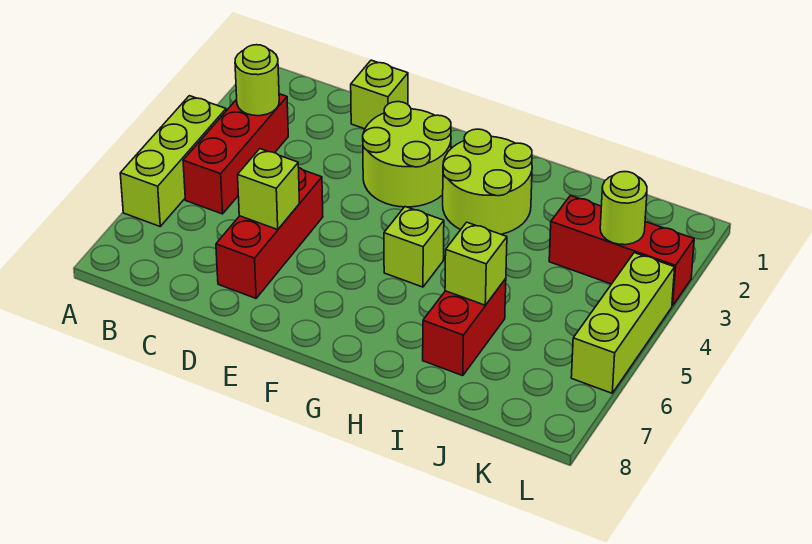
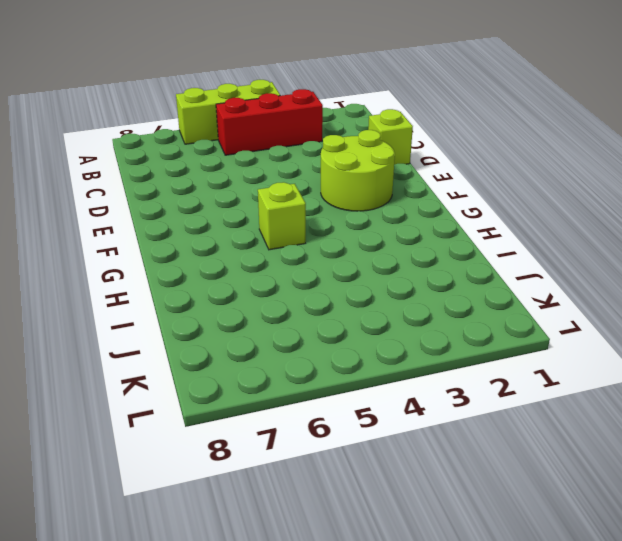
none -> red brick D5:D7 level 1
none -> lime round brick G2:H3 level 1
none -> red brick I6:I7 level 1

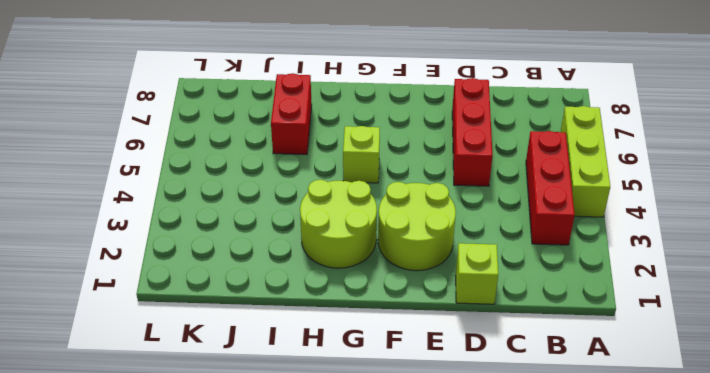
none -> red brick J3:L3 level 1
none -> lime brick L4:L6 level 1
none -> lime round brick B3 level 2

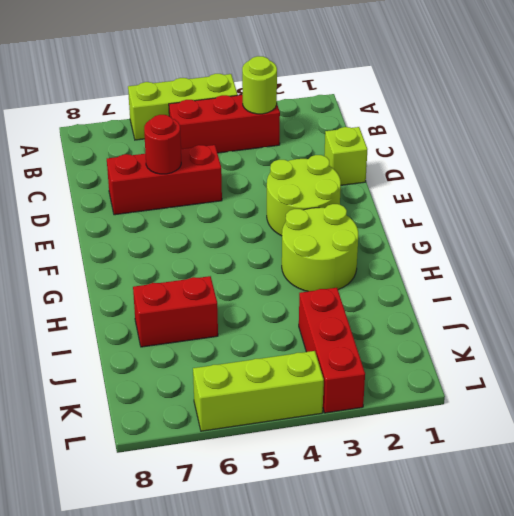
red round brick D6 level 2 -> lime brick D6 level 2
none -> lime brick G5 level 1
none -> lime brick I6 level 2
none -> lime round brick K3 level 2

